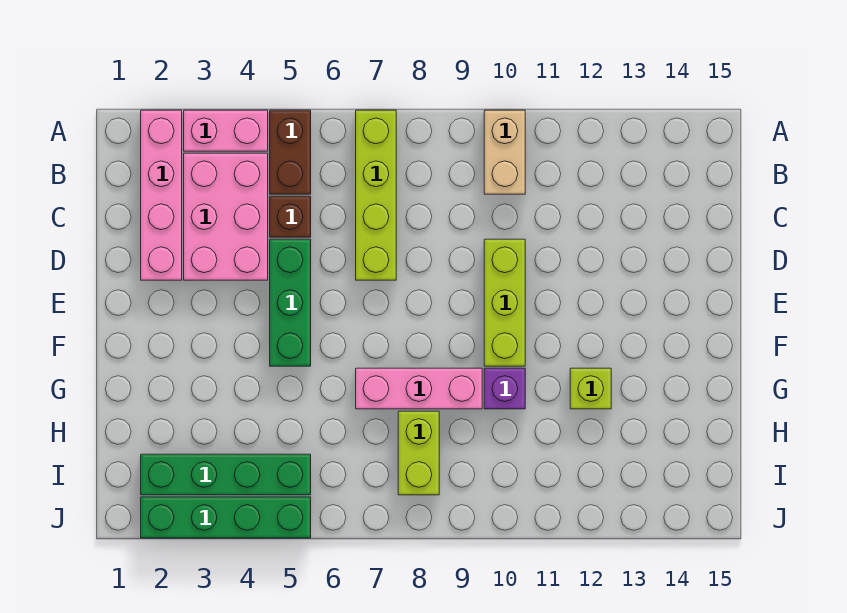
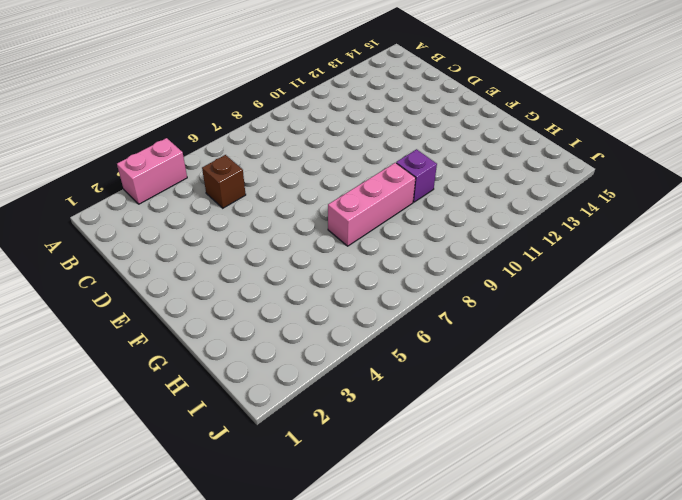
none -> pink brick A2:D2 level 1
none -> brown brick A5:B5 level 1
none -> lime brick A7:D7 level 1

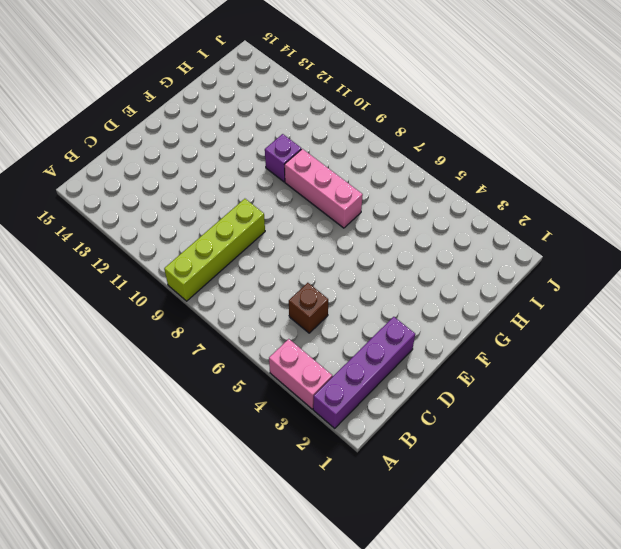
purple brick A2:D2 level 1 -> pink brick A2:D2 level 1
lime brick A9:D9 level 1 -> lime brick A7:D7 level 1
none -> brown brick A5:B5 level 1
none -> tan brick A10:B10 level 1
none -> pink brick B3:D4 level 1

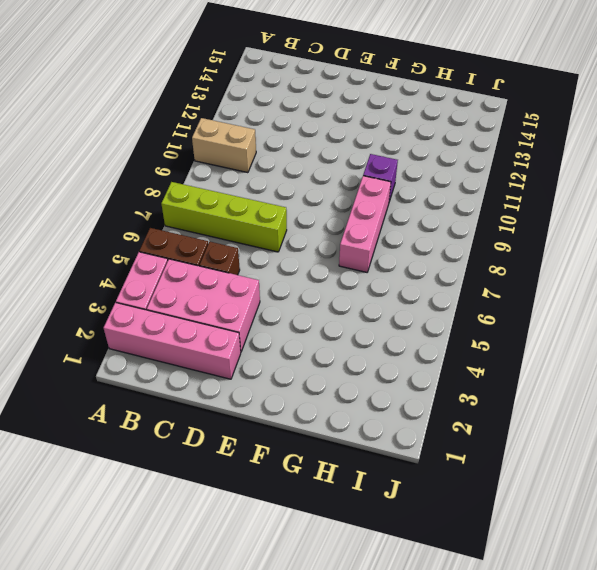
none -> green brick D5:F5 level 1
none -> lime brick D10:F10 level 1
none -> lime brick G12 level 1

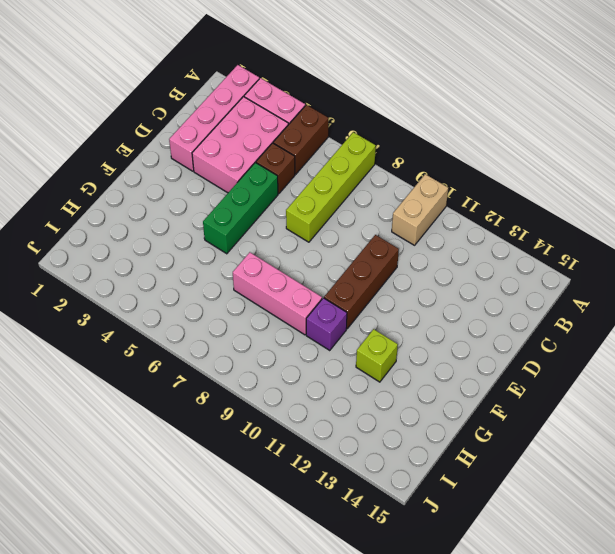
brown brick D10:F10 level 1 -> lime brick D10:F10 level 1
none -> lime brick H8:I8 level 1
none -> green brick I2:I5 level 1
none -> green brick J2:J5 level 1

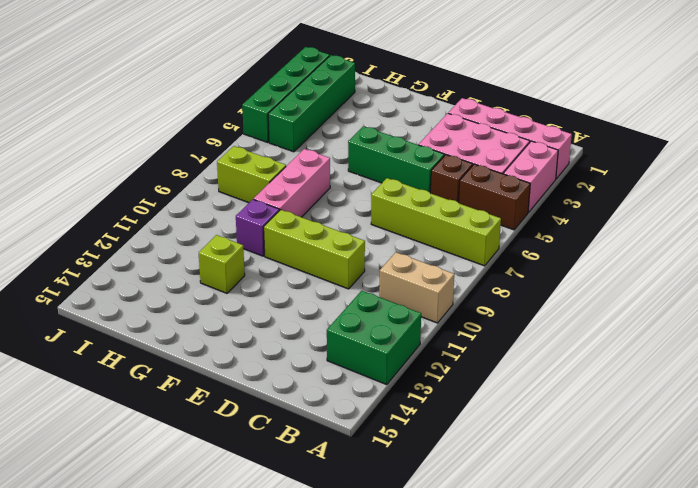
green brick A12:B13 level 1 -> none

